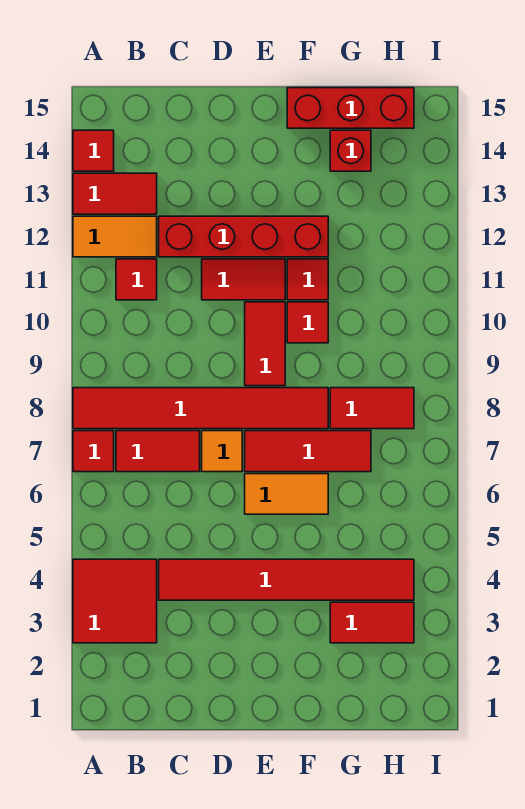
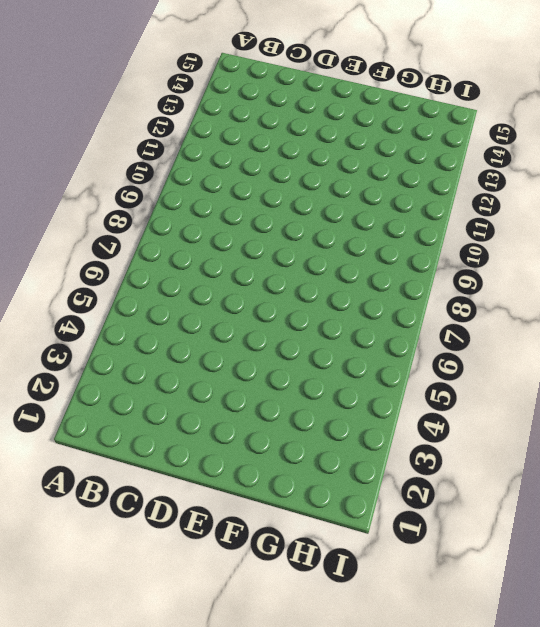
none -> red tile A3:B4 level 1
none -> red tile A7 level 1
none -> red tile A8:F8 level 1

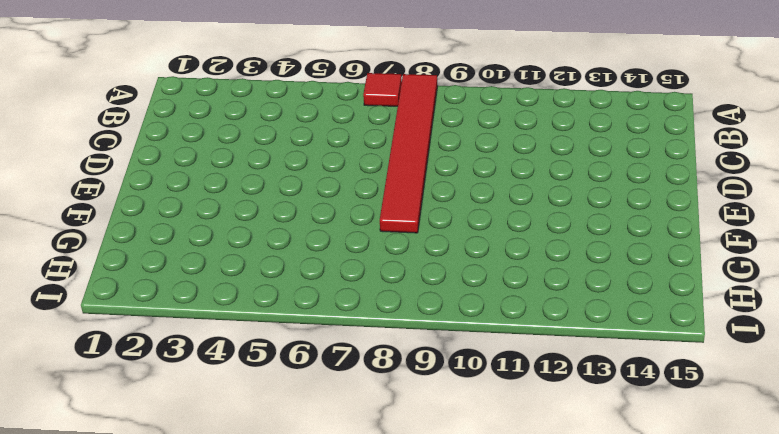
none -> red tile A3:B4 level 1
none -> orange tile A12:B12 level 1
none -> red tile A13:B13 level 1

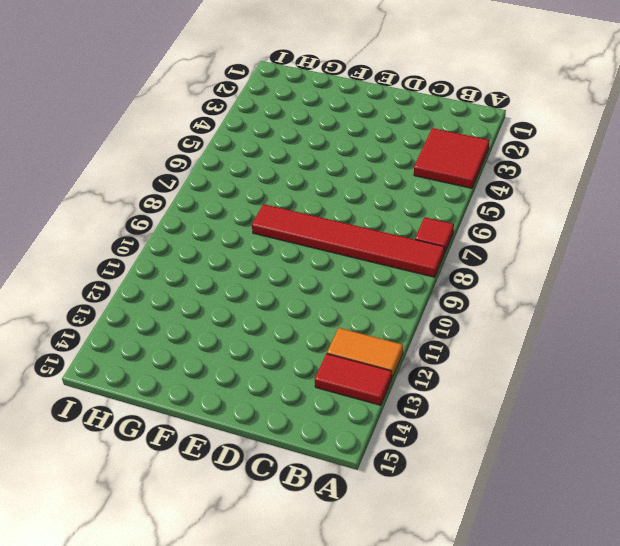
none -> red tile A14 level 1
none -> red tile B7:C7 level 1
none -> red tile B11 level 1

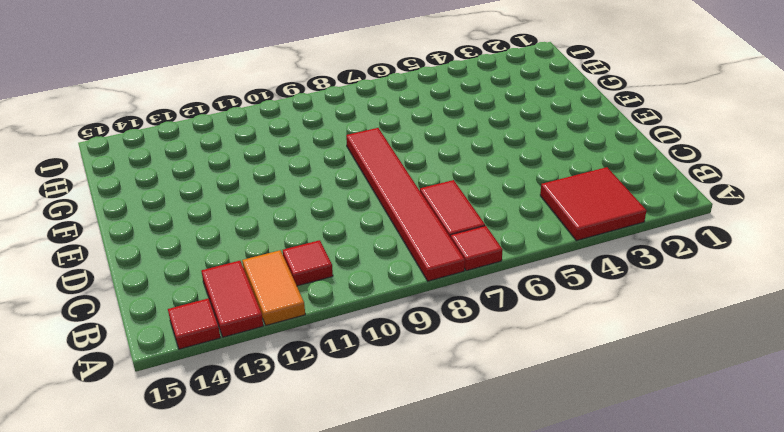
none -> red tile C4:H4 level 1
none -> red brick C12:F12 level 1
none -> orange tile D7 level 1

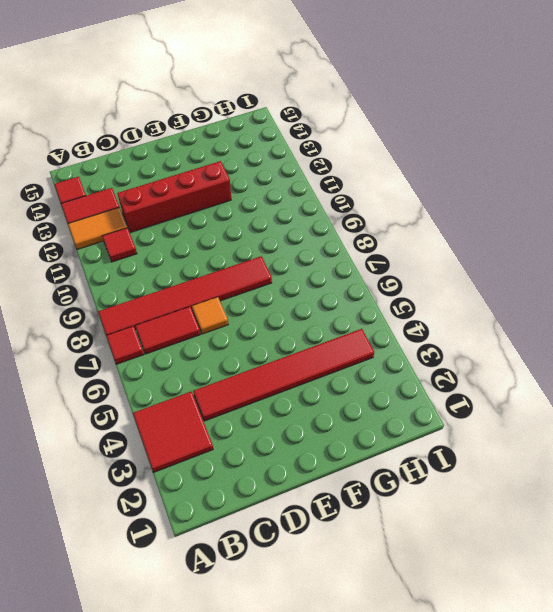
none -> red tile D11:E11 level 1
none -> orange tile E6:F6 level 1
none -> red tile E7:G7 level 1

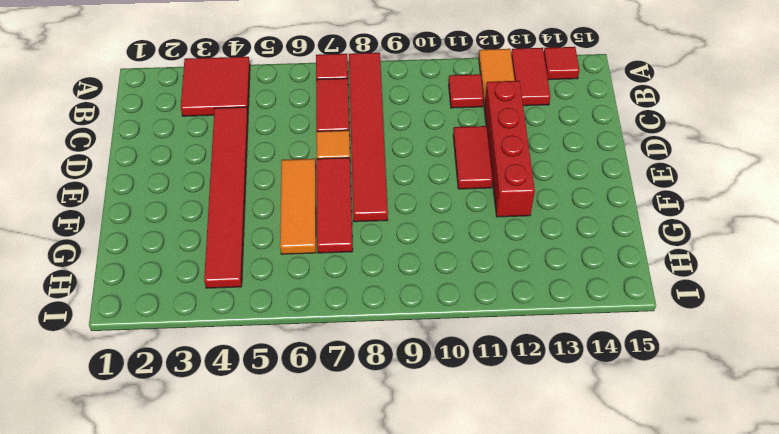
orange tile E6:G6 level 1 -> orange tile E6:F6 level 1
none -> red tile E9:E10 level 1
none -> red tile F10 level 1
none -> red tile F11 level 1

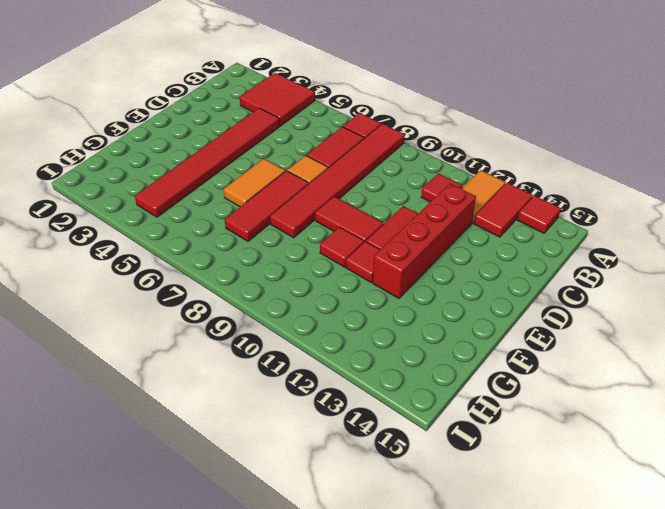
none -> red brick F15:H15 level 1
none -> red tile G3:H3 level 1
none -> red tile G8:H8 level 1

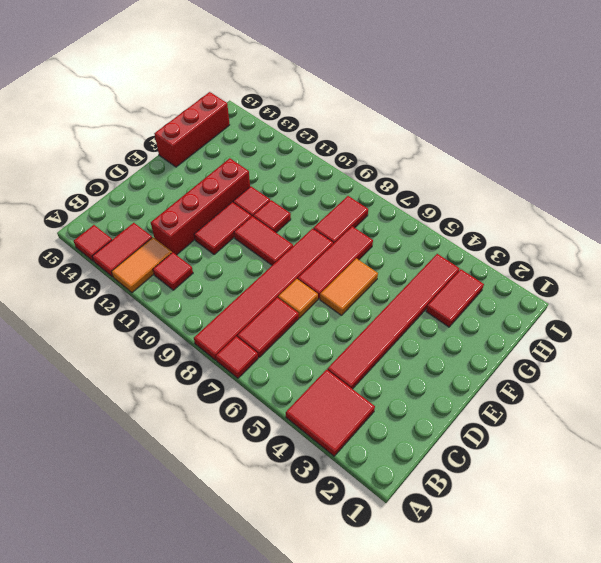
none -> red brick G14 level 1

